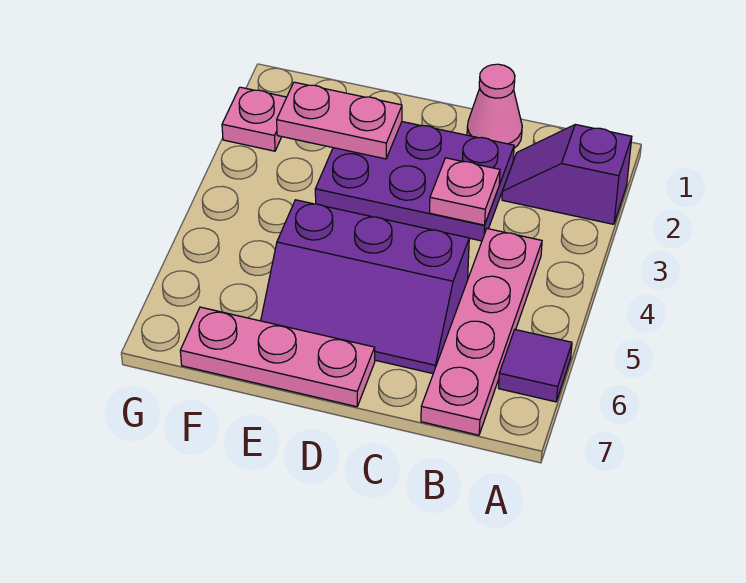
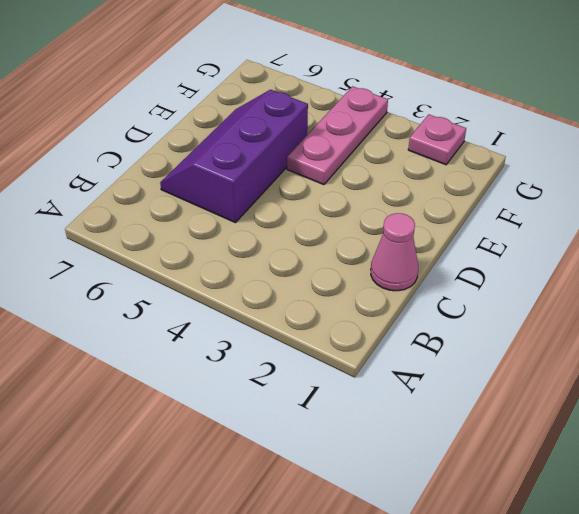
pink plate E4:G4 level 1 -> pink plate D7:F7 level 1
none -> purple slope A2:B2 level 1 top A
none -> purple tile A6 level 1

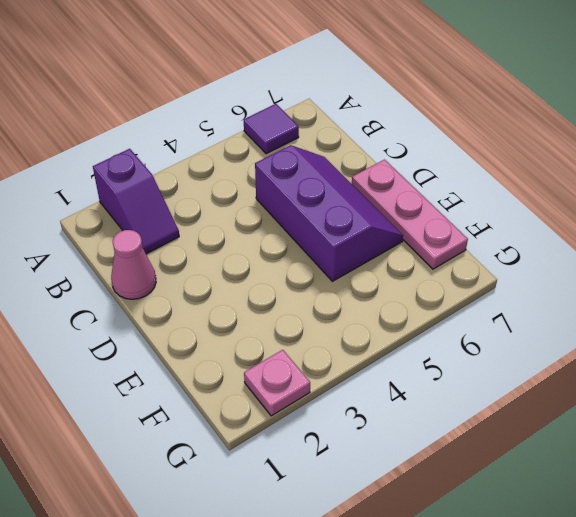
none -> pink plate B4:B7 level 1
none -> purple plate C2:E3 level 1

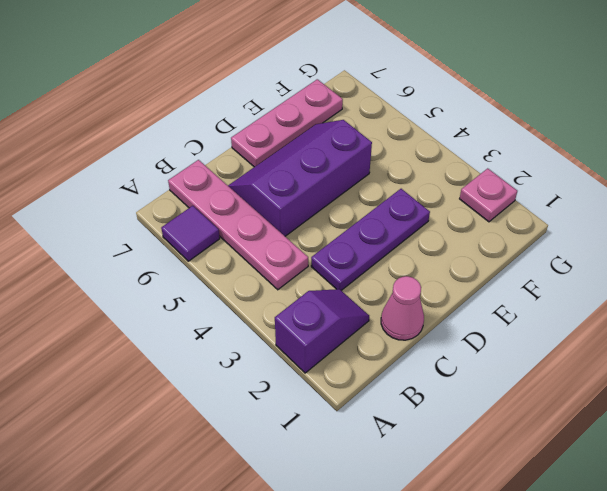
purple plate C3:E3 level 1 -> purple plate C2:E3 level 1
none -> pink plate C3 level 2
none -> pink plate E2:F2 level 2

